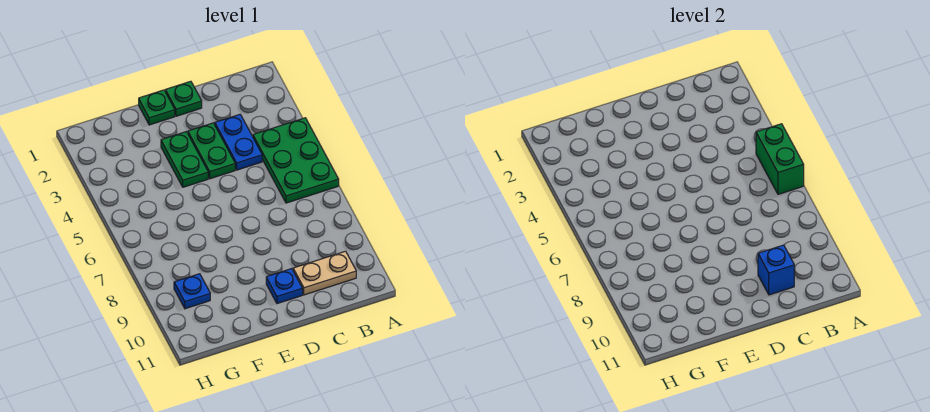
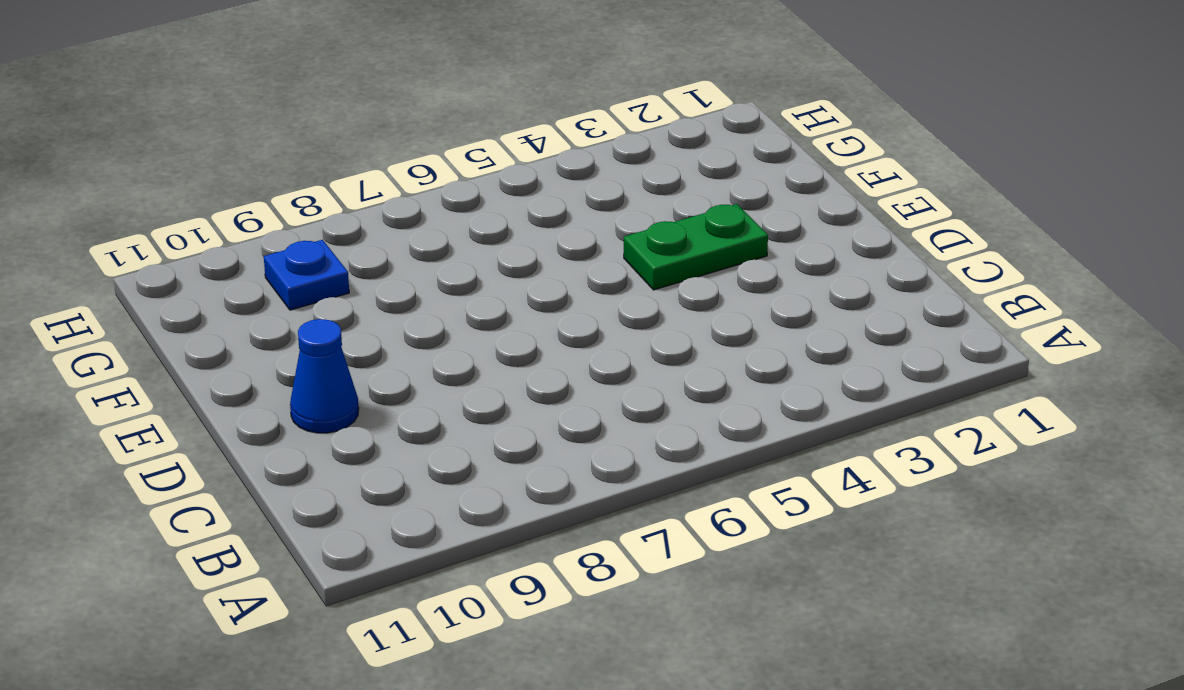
blue cone D10 level 1 -> blue plate D10 level 1
none -> green plate A4:B6 level 1
none -> tan plate B10:C10 level 1

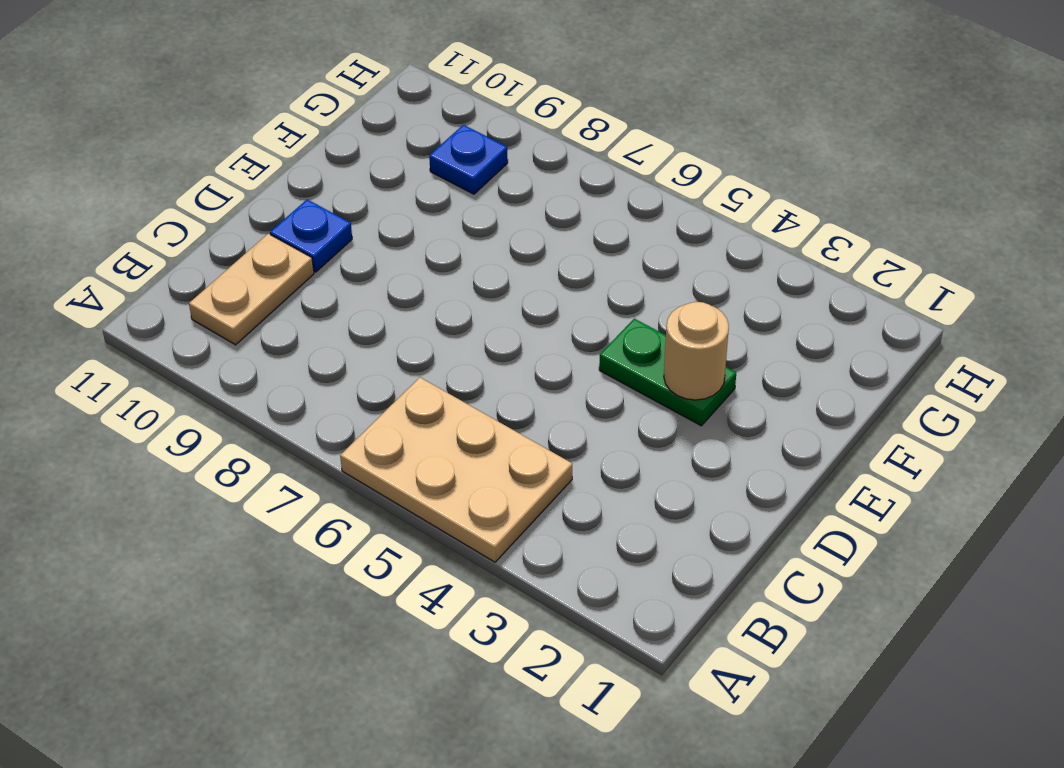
tan plate A4:B6 level 1 -> green plate A4:B6 level 1
tan round brick E3 level 2 -> none
none -> blue plate C3:C4 level 1
none -> green plate D1 level 1

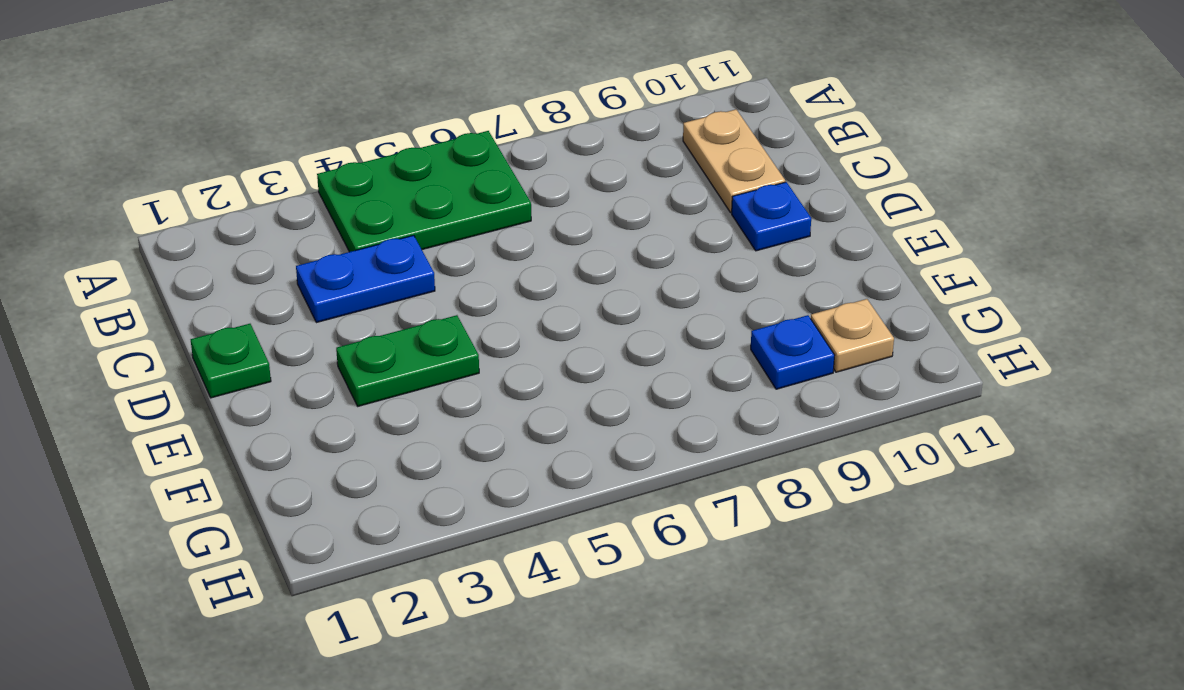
tan plate G10 level 1 -> none
none -> green plate D3:D4 level 1
none -> green plate E1 level 1

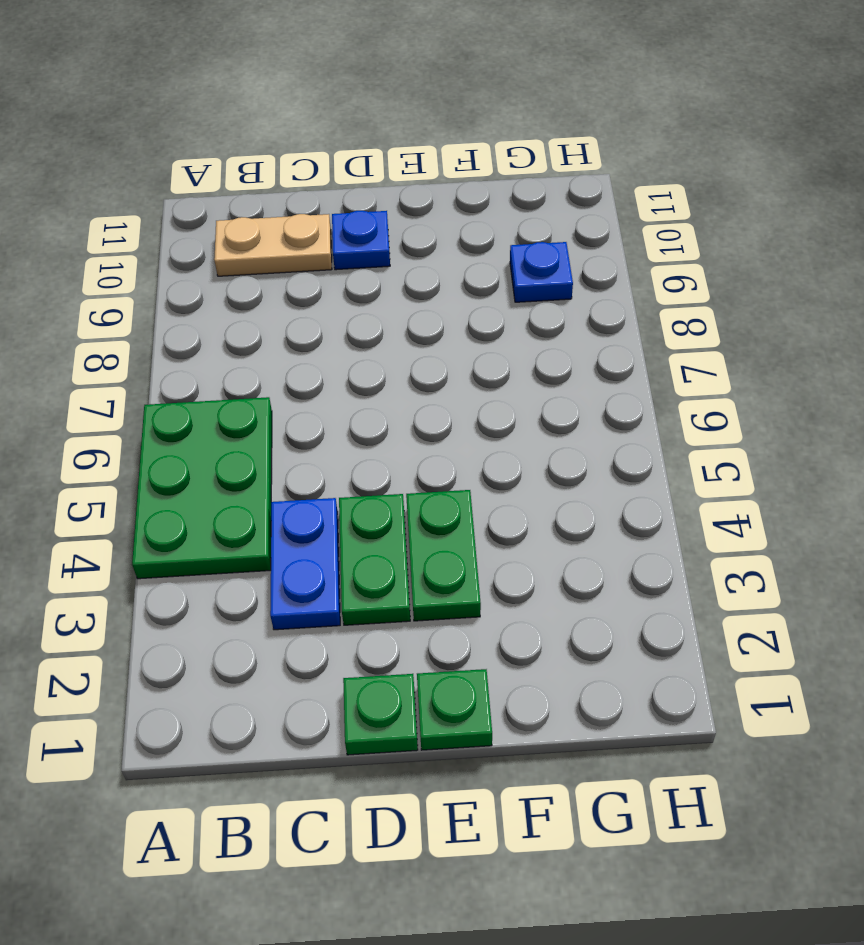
none -> green brick A5:A6 level 2
none -> blue brick C10 level 2

